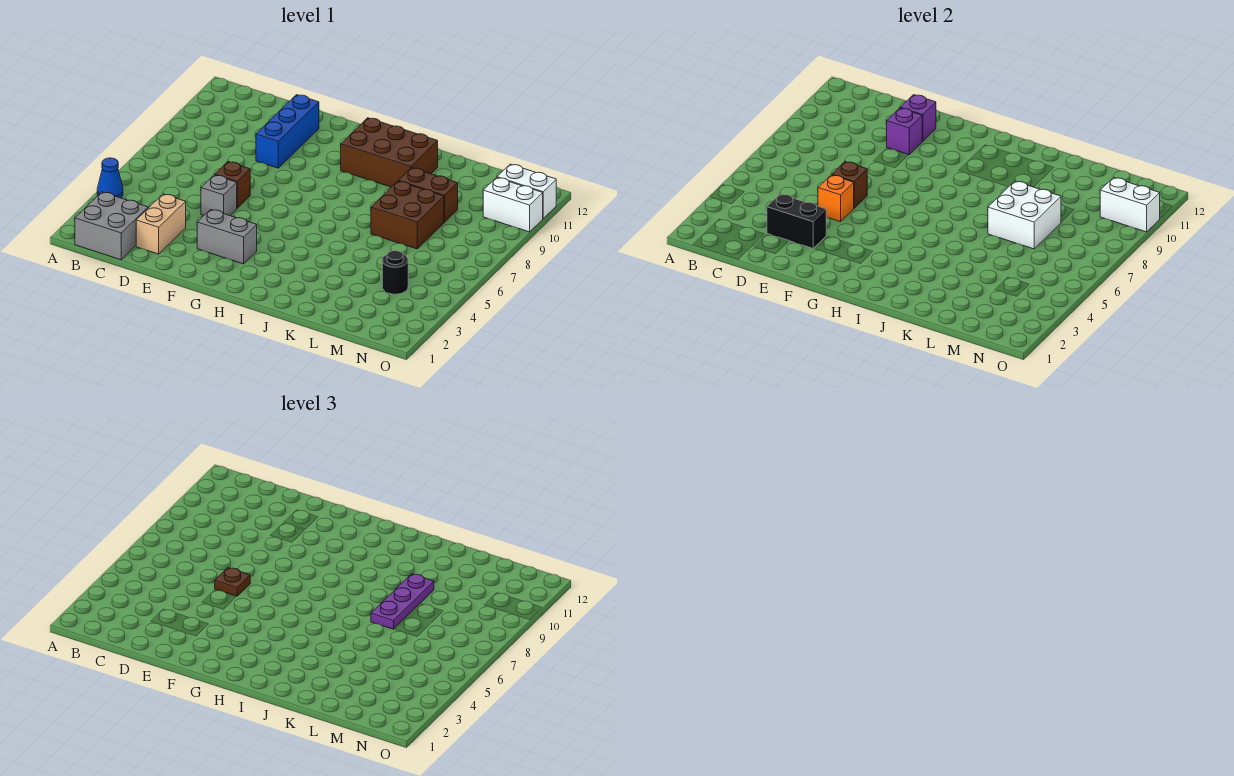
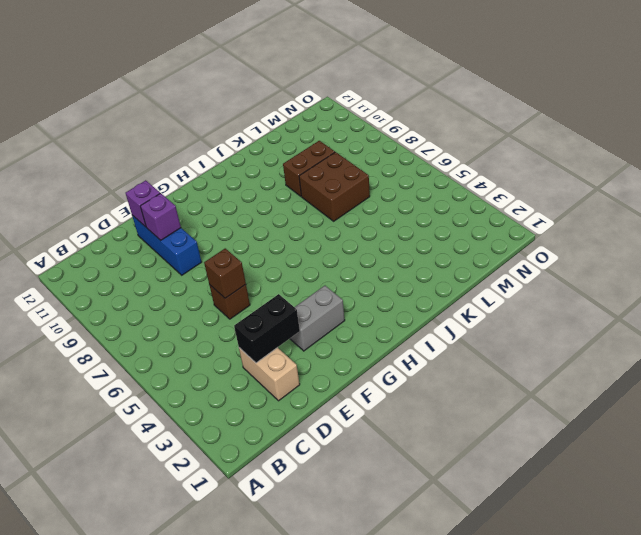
none -> blue cone A4 level 1
none -> grey brick B1:C2 level 1
none -> grey brick E5 level 1

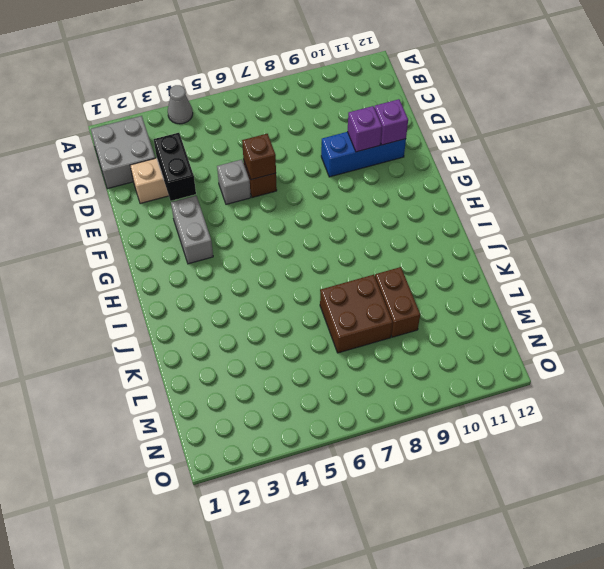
grey cone A4 level 1 -> blue cone A4 level 1
none -> brown brick H10:J11 level 1
none -> black round brick M4 level 1
none -> white brick N10:O10 level 1

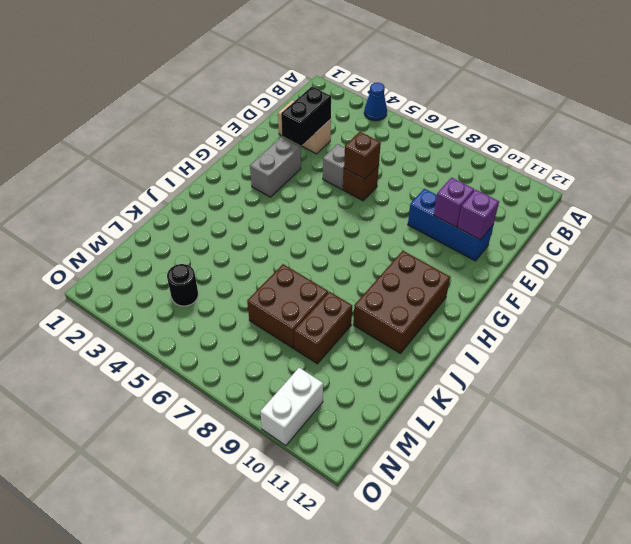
none -> grey brick B1:C2 level 1
none -> white brick N11:O11 level 1
none -> orange brick E5 level 2

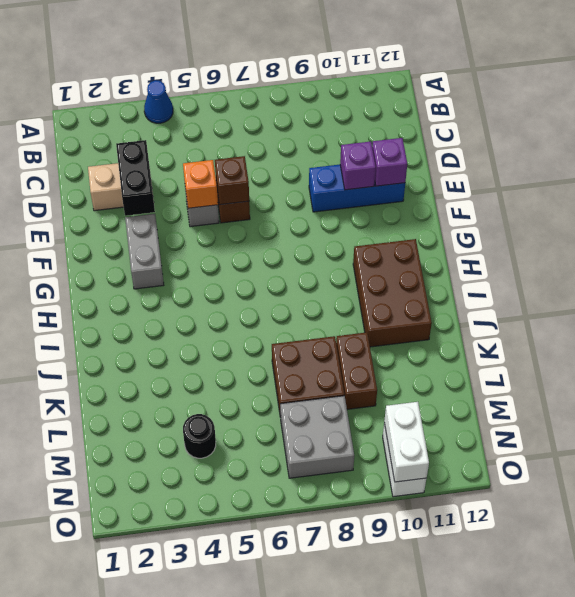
grey brick M7:N8 level 1 -> grey brick B1:C2 level 1
none -> white brick N11:O11 level 1
none -> white brick K7:L8 level 2
none -> brown plate E6 level 3

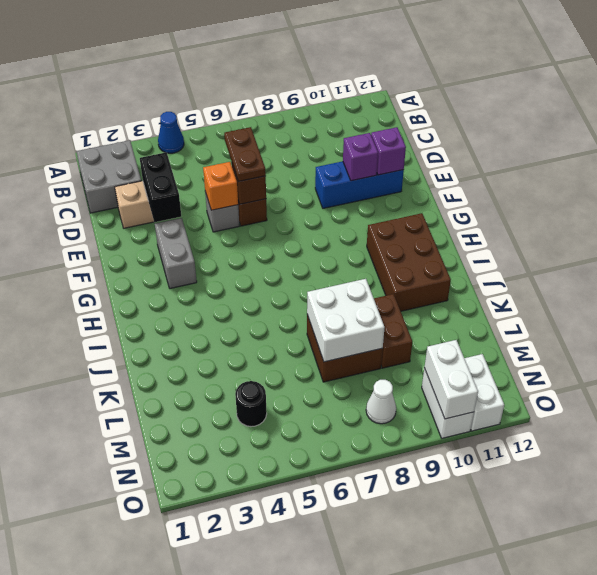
brown plate D6:E6 level 3 -> brown plate E6 level 3
white cone N8 level 1 -> none
none -> purple plate K7:K9 level 3

